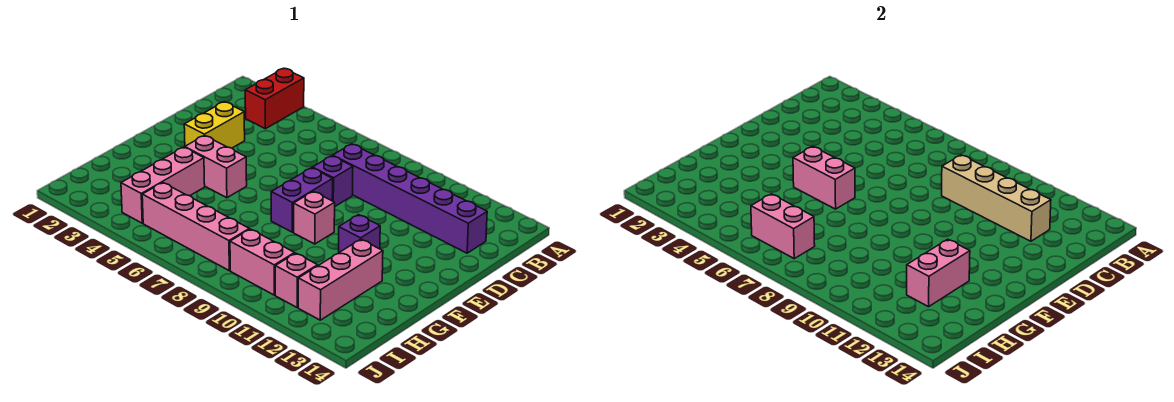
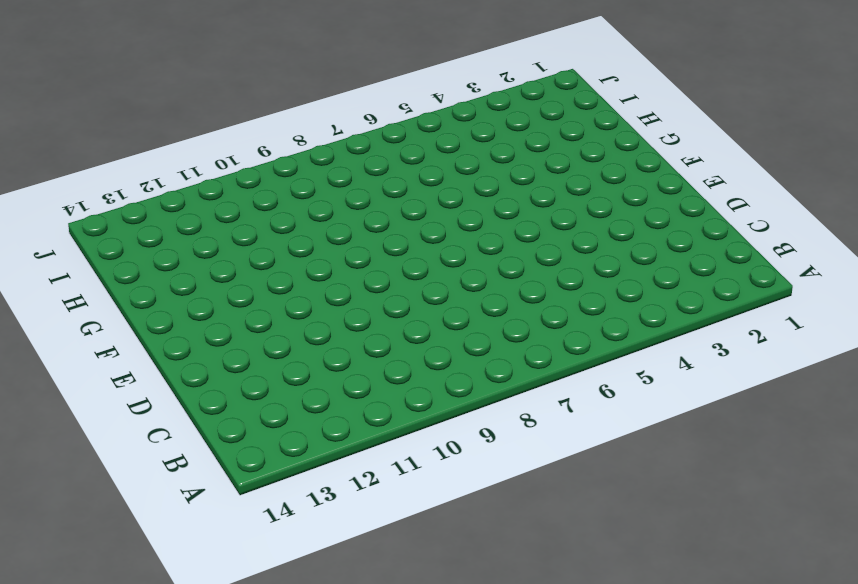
none -> red brick A3:B3 level 1
none -> purple brick C8:C13 level 1
none -> yellow brick D3:E3 level 1

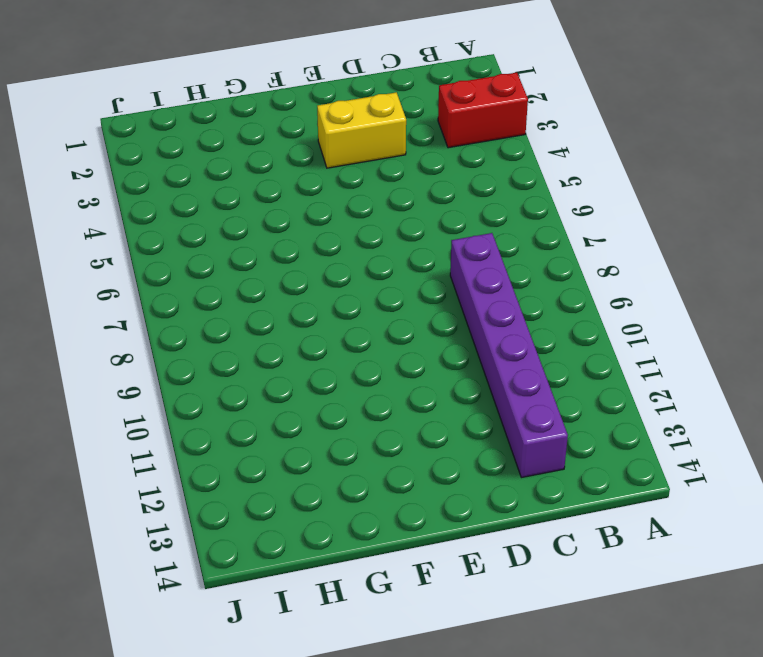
none -> purple brick D8 level 1
none -> purple brick E8:F8 level 1
none -> pink brick F4:F5 level 1

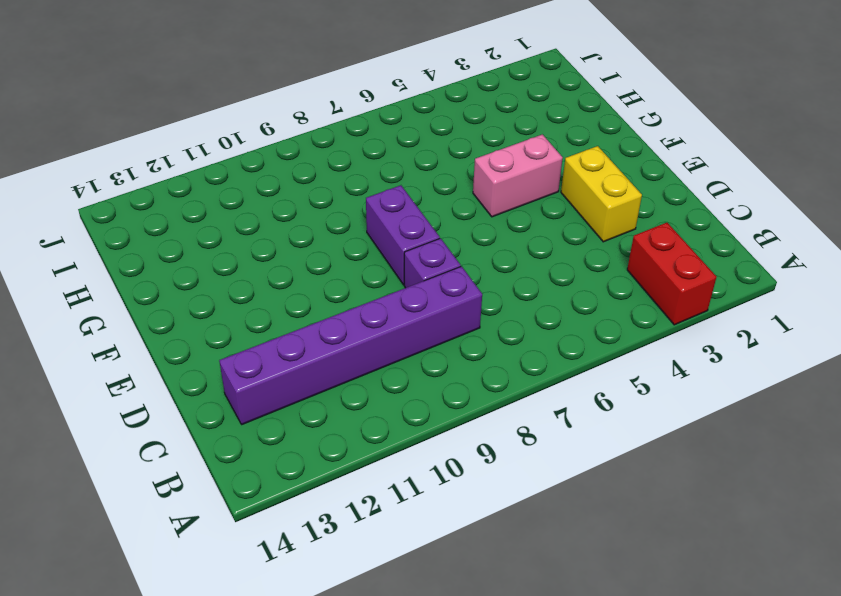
none -> pink brick F9 level 1
none -> purple brick F11 level 1
none -> pink brick G4:I4 level 1

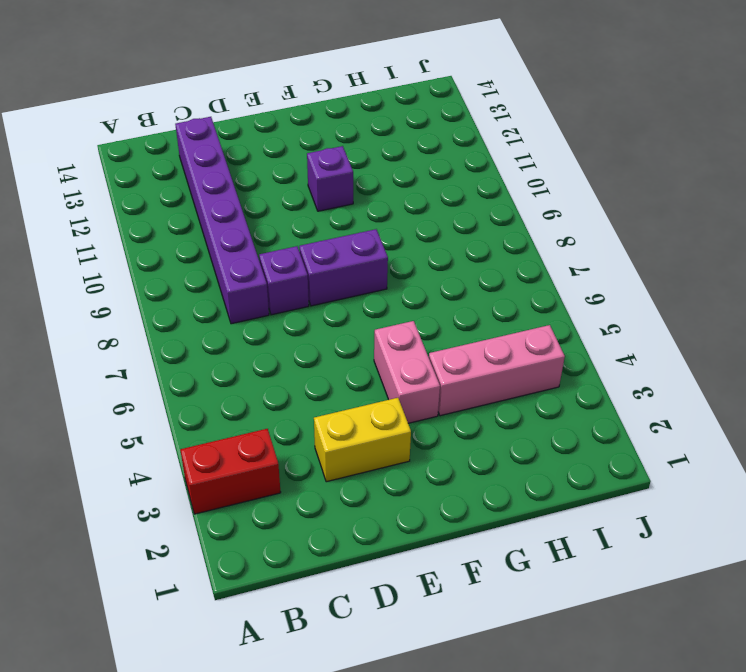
none -> pink brick F9 level 1
none -> pink brick G12:I12 level 1
none -> pink brick I5:I8 level 1

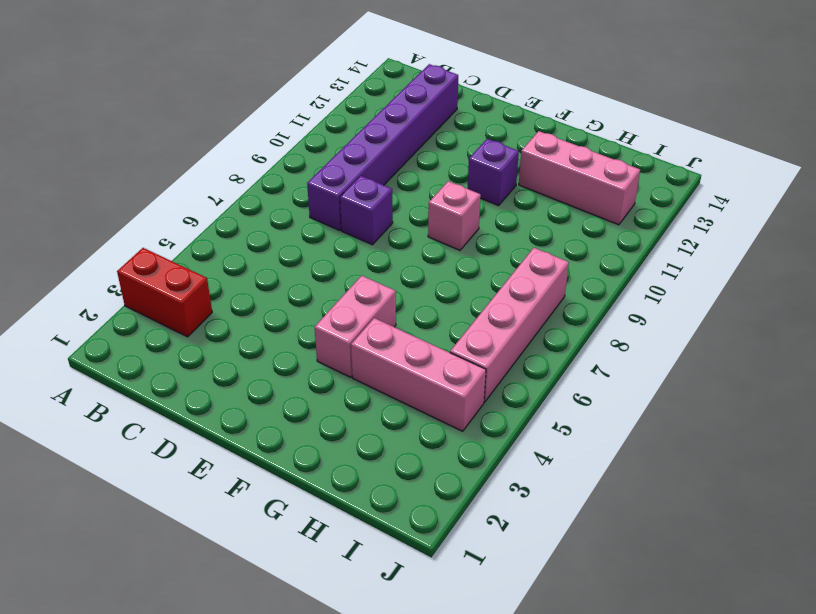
none -> yellow brick D3:E3 level 1
none -> purple brick E8:F8 level 1
none -> pink brick I9:I10 level 1

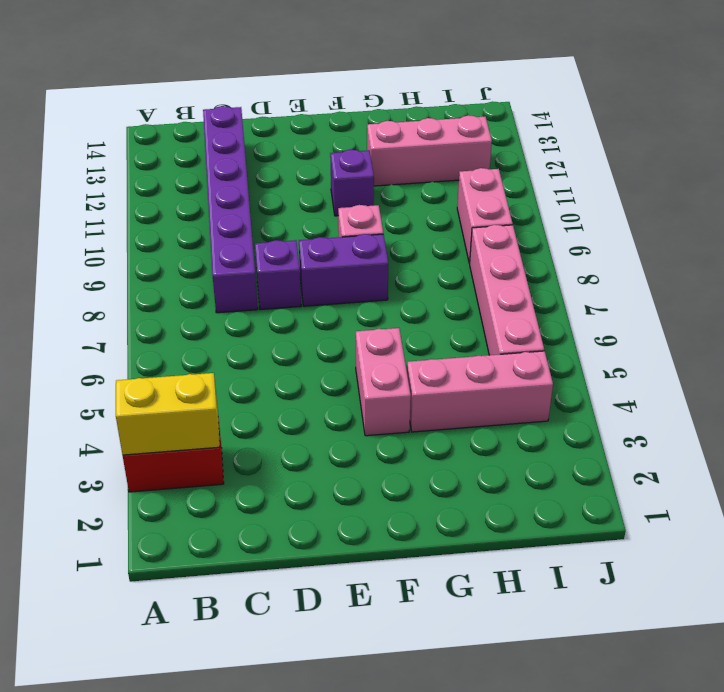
yellow brick A3:B3 level 2 -> yellow brick D3:E3 level 1
none -> pink brick I11 level 1
none -> tan brick C9:C12 level 2
none -> pink brick F5:F6 level 2

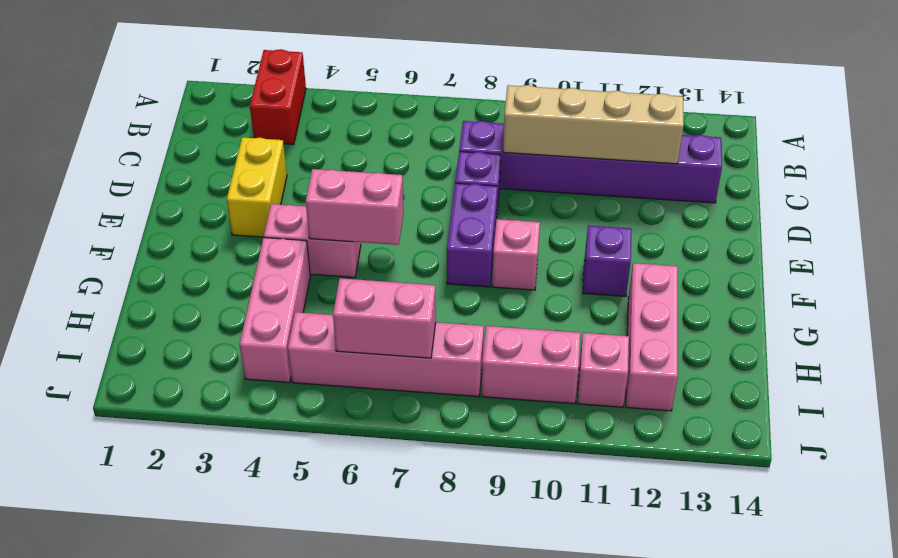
none -> pink brick G12:H12 level 2

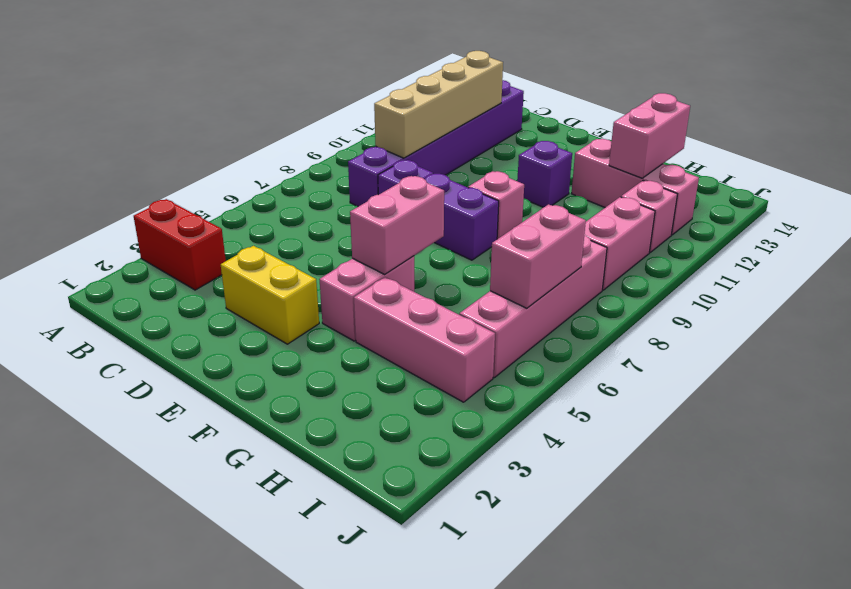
pink brick H12:H13 level 2 -> pink brick G12:H12 level 2

